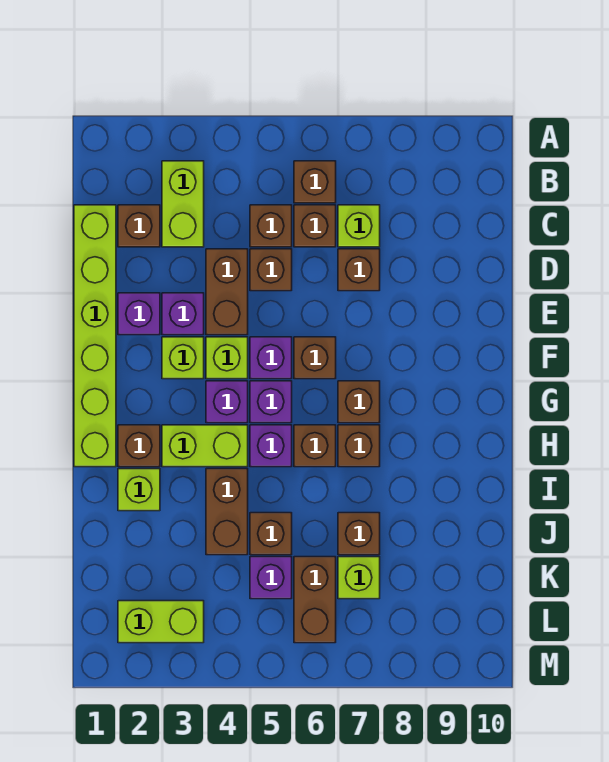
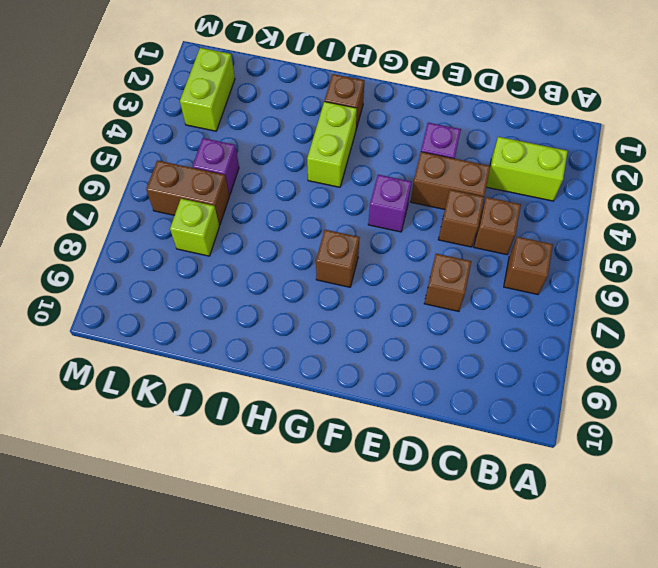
none -> lime brick C1:H1 level 1
none -> brown brick C2 level 1
none -> brown brick C6 level 1
none -> lime brick C7 level 1

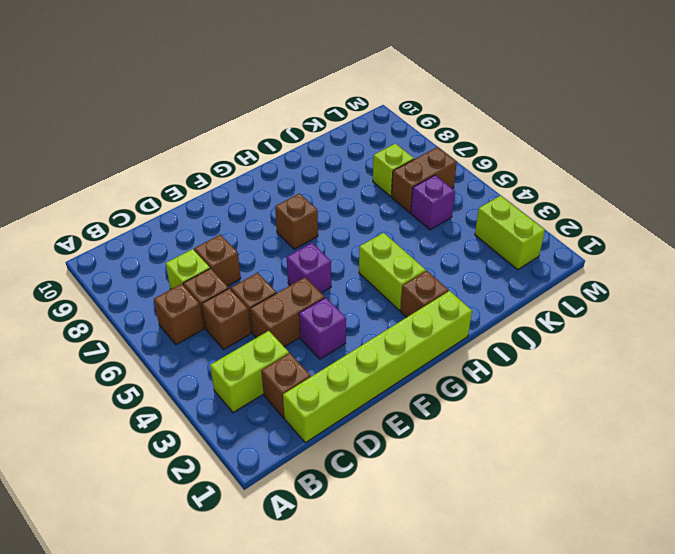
none -> purple brick E2 level 1
none -> lime brick F3 level 1
none -> lime brick F4 level 1
none -> brown brick F6 level 1

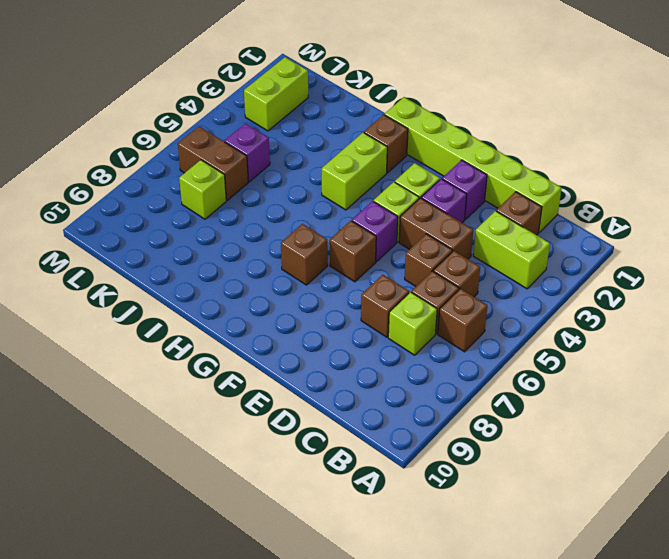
none -> purple brick G4 level 1
none -> purple brick G5 level 1
none -> purple brick H5 level 1
none -> brown brick H6 level 1

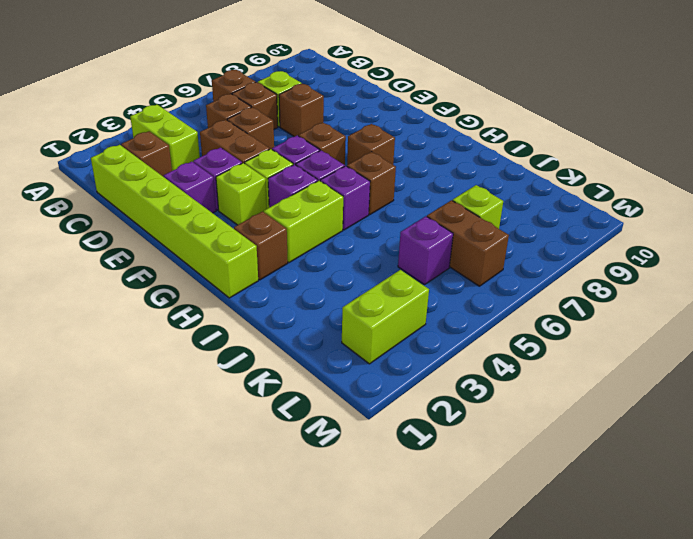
none -> brown brick H7 level 1
none -> lime brick I2 level 1
none -> brown brick I4:J4 level 1
none -> brown brick J5 level 1

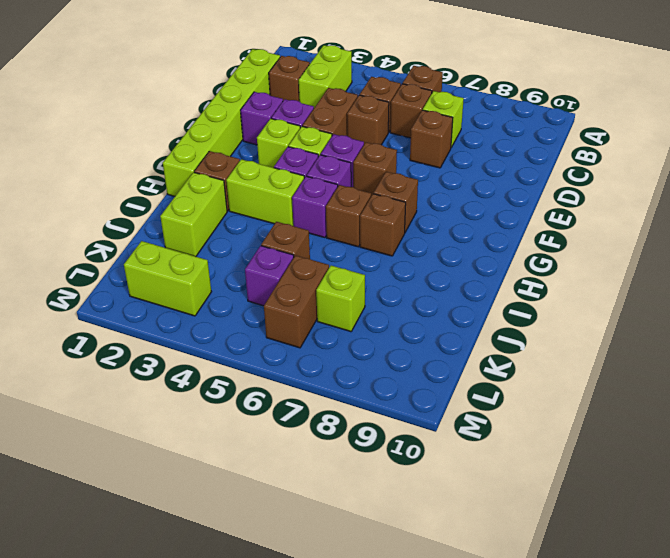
lime brick I2:J2 level 1 -> lime brick I2 level 1
none -> brown brick I4:J4 level 1
none -> brown brick J7 level 1

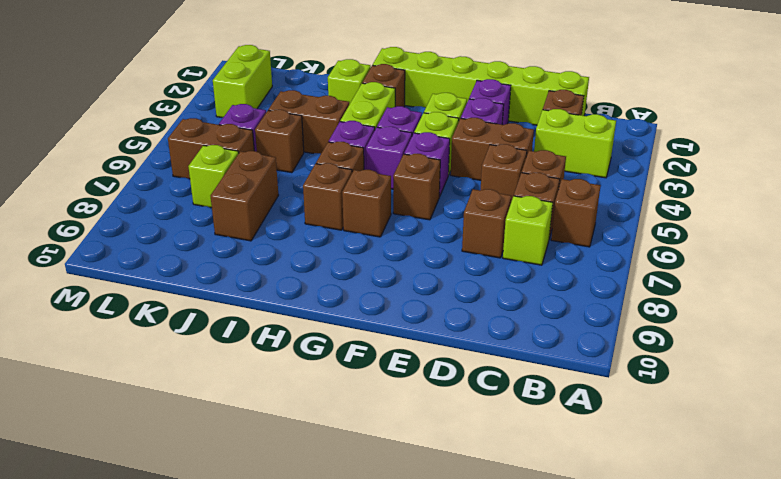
brown brick J7:J8 level 1 -> brown brick J7 level 1

